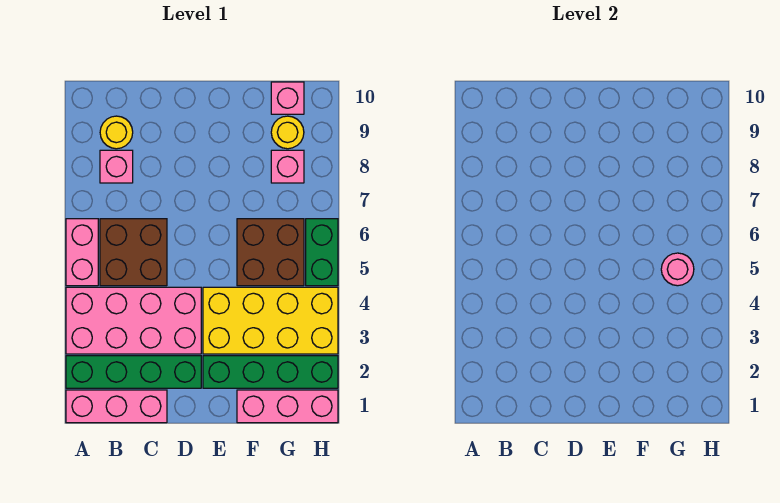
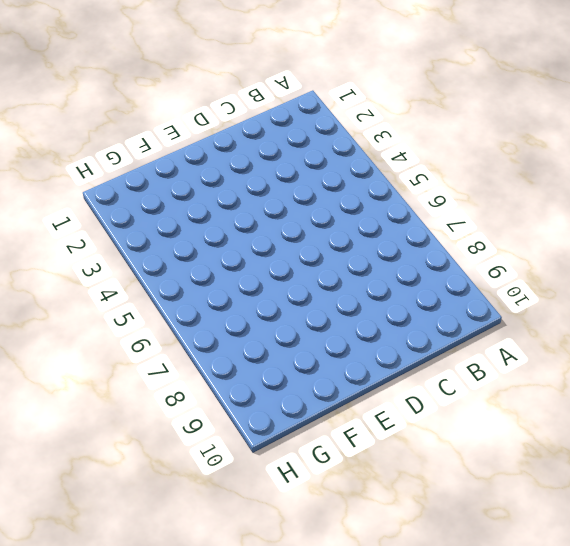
none -> pink brick A1:C1 level 1
none -> green brick A2:D2 level 1
none -> pink brick A3:D4 level 1

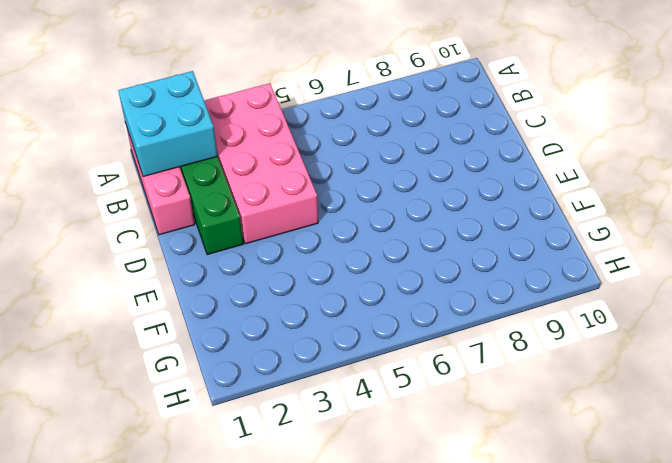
cyan brick A1:B2 level 2 -> none
none -> pink brick A5:A6 level 1
none -> brown brick B5:C6 level 1
none -> pink brick B8 level 1

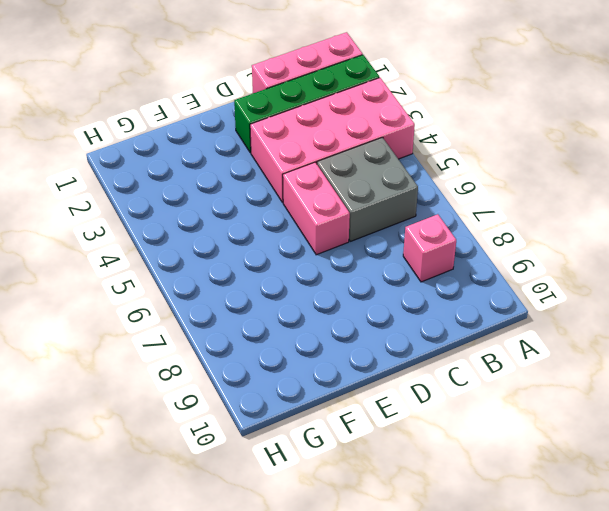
grey brick B5:C6 level 1 -> brown brick B5:C6 level 1
pink brick D5:D6 level 1 -> pink brick A5:A6 level 1
none -> yellow round brick B9 level 1
none -> green brick E2:H2 level 1
none -> yellow brick E3:H4 level 1

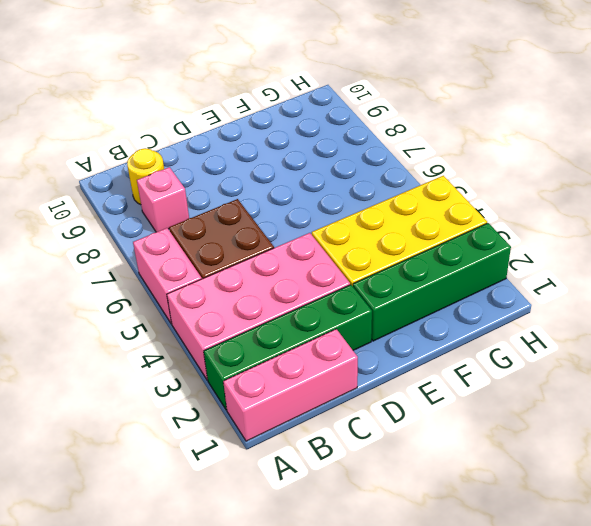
none -> pink brick F1:H1 level 1
none -> brown brick F5:G6 level 1
none -> pink brick G8 level 1

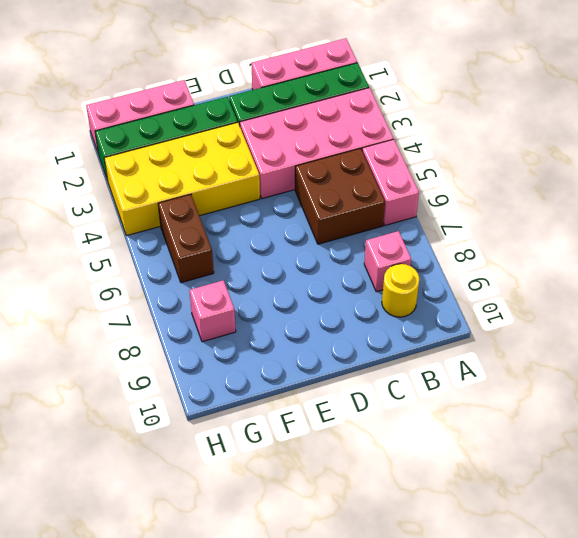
brown brick G5:G6 level 1 -> brown brick F5:G6 level 1
none -> yellow round brick G9 level 1
none -> pink brick G10 level 1
none -> green brick H5:H6 level 1

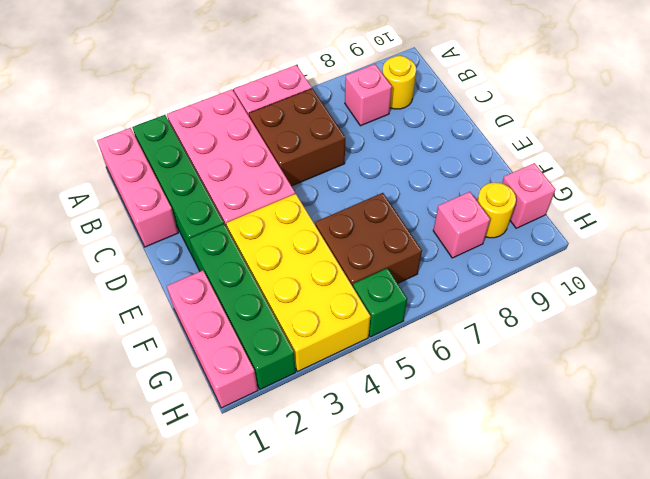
green brick H5 level 1 -> green brick H5:H6 level 1
none -> pink round brick G5 level 2

